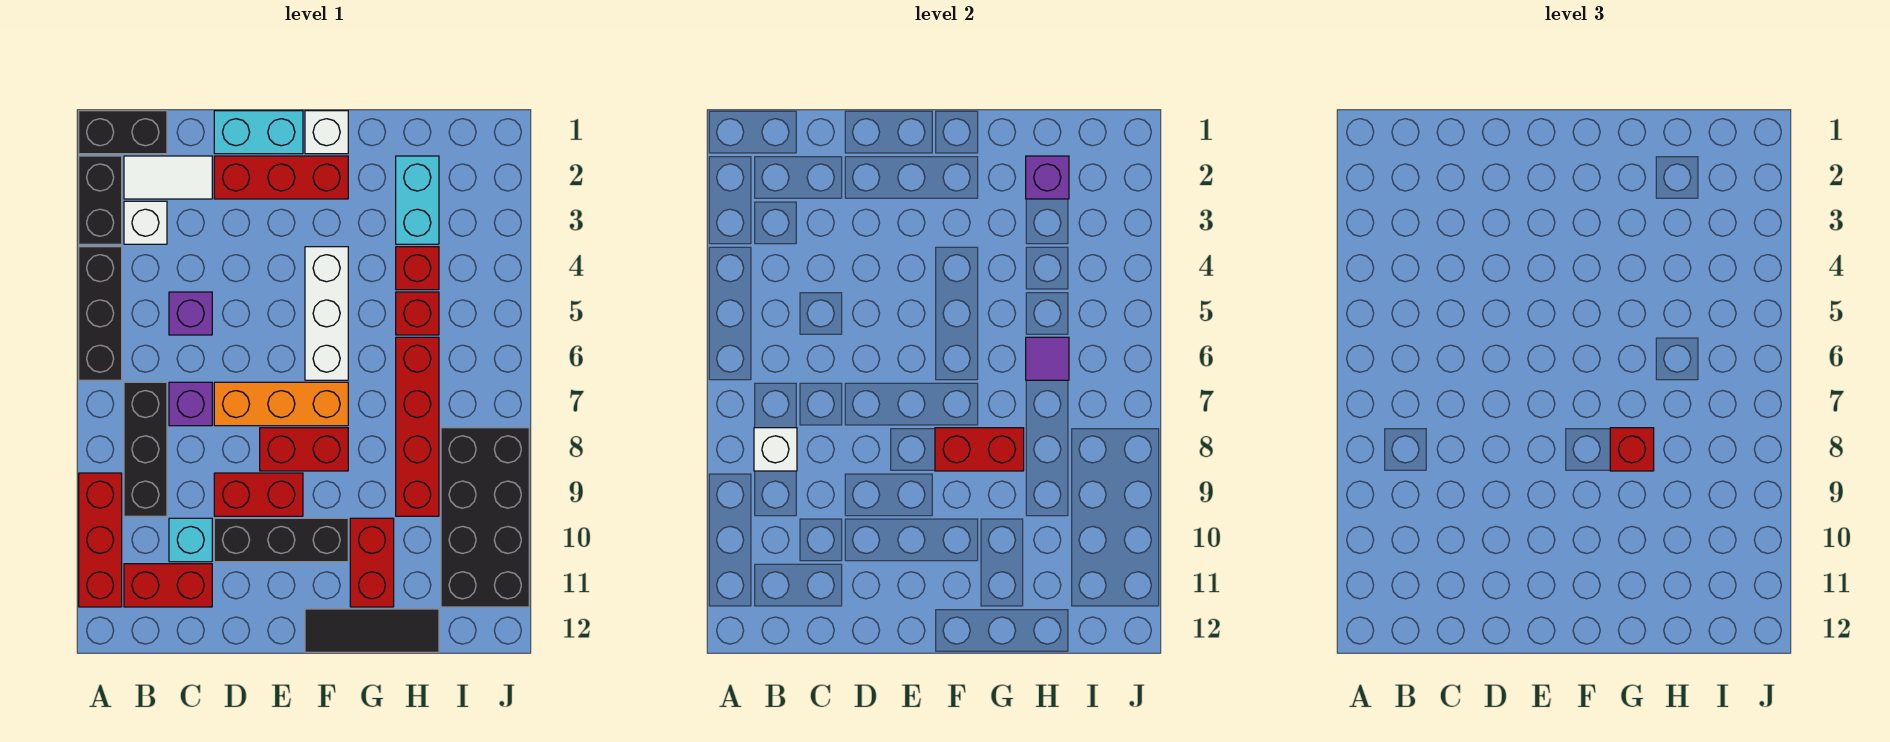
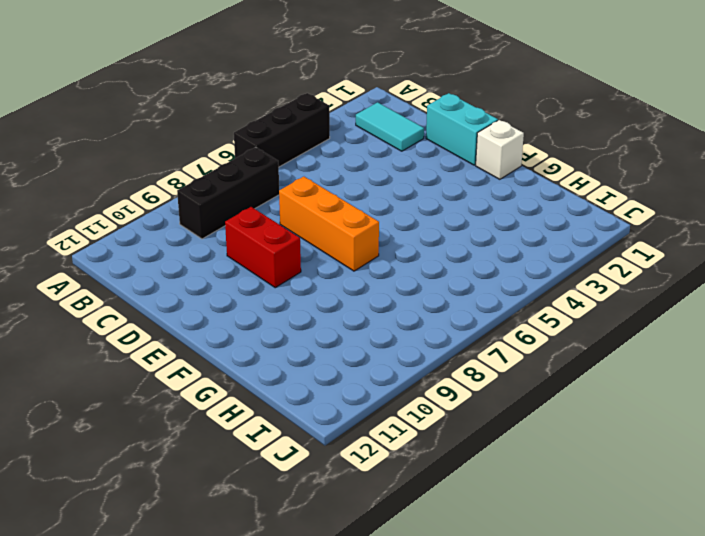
cyan tile B2:C2 level 1 -> white tile B2:C2 level 1
none -> black brick A1:B1 level 1
none -> black brick A2:A3 level 1
none -> red brick A9:A11 level 1
none -> white brick B3 level 1

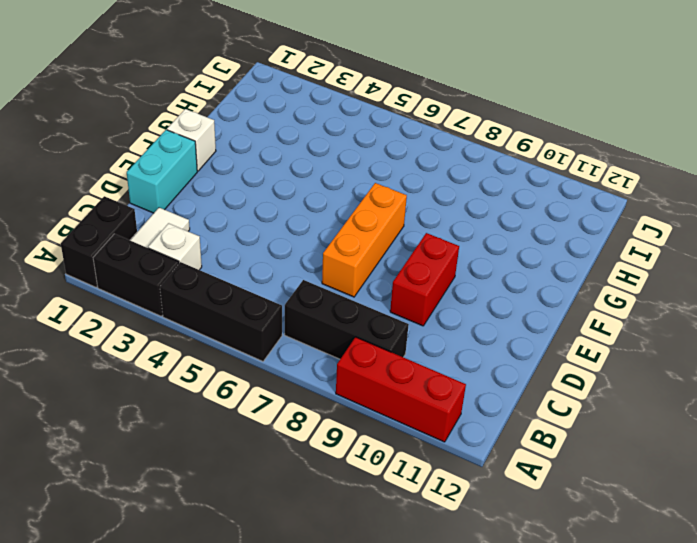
none -> red brick B11:C11 level 1
none -> purple brick C5 level 1
none -> purple brick C7 level 1
none -> cyan brick C10 level 1

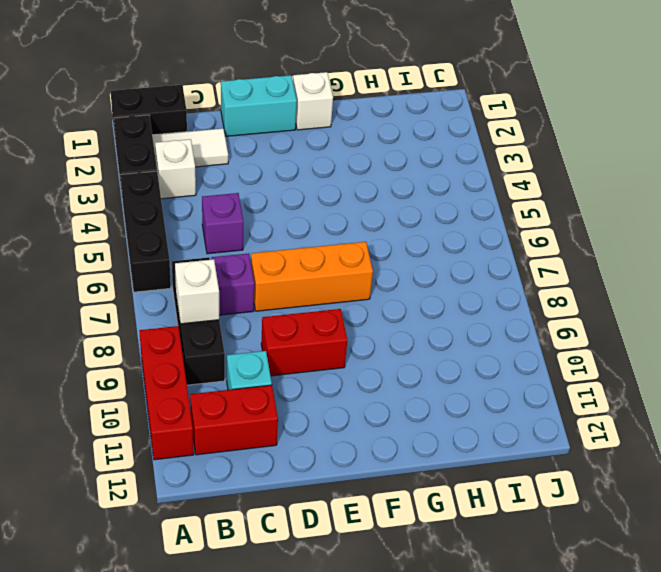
none -> red brick D2:F2 level 1
none -> black brick D10:F10 level 1
none -> red brick E8:F8 level 1
none -> white brick F4:F6 level 1

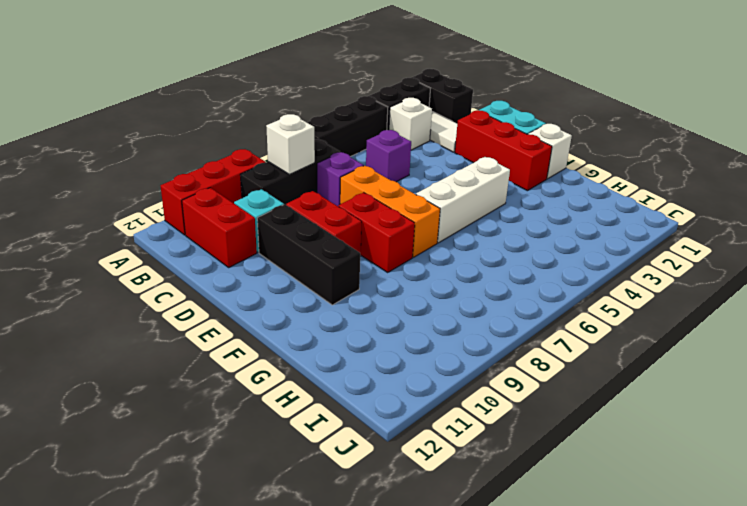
none -> black tile F12:H12 level 1
none -> red brick G10:G11 level 1
none -> cyan brick H2:H3 level 1
none -> red brick H4 level 1

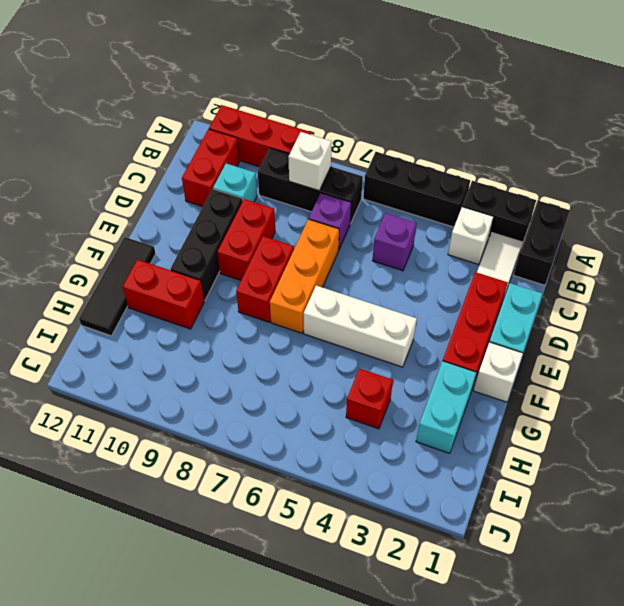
cyan brick G2:H2 level 1 -> cyan brick H2:H3 level 1
none -> red brick H5 level 1
none -> red brick H6:H9 level 1
none -> black brick I8:J11 level 1
none -> red brick F8:G8 level 2

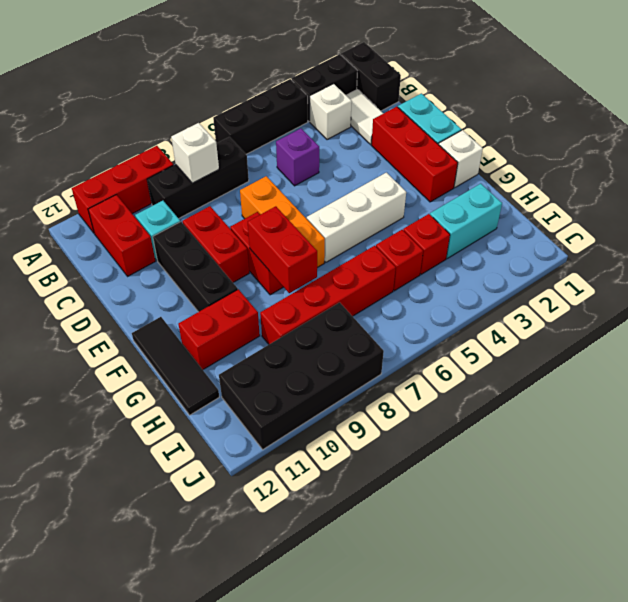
none -> purple brick C7 level 1
none -> purple brick H2 level 2
none -> purple tile H6 level 2
none -> red brick G8 level 3

